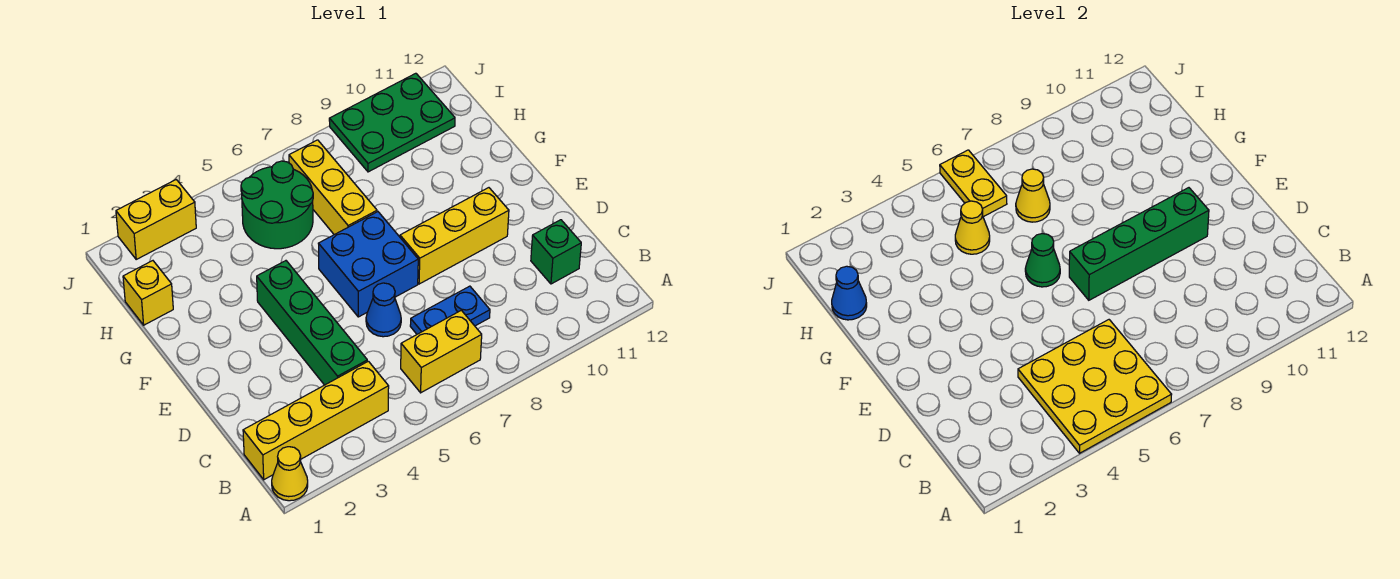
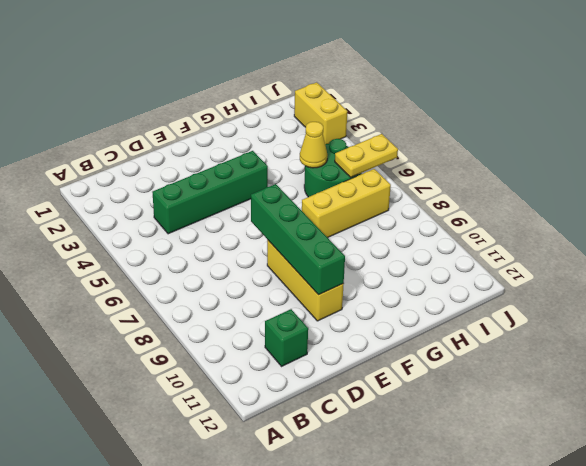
none -> yellow cone A1 level 1
none -> yellow brick B1:B4 level 1
none -> yellow brick B6:B7 level 1

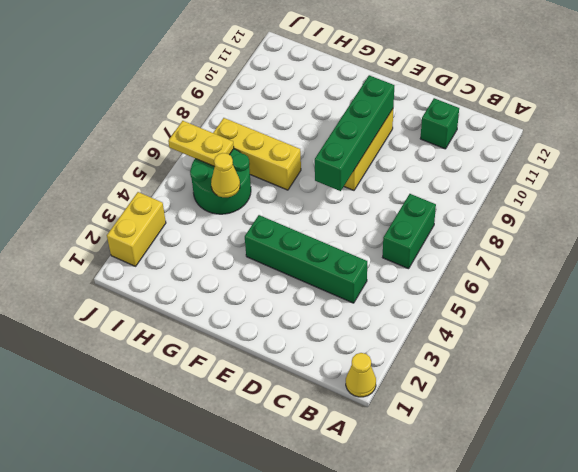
green brick B6:B7 level 1 -> yellow brick B6:B7 level 1
none -> yellow brick B1:B4 level 1
none -> blue plate C7:C8 level 1
none -> blue cone D6 level 1

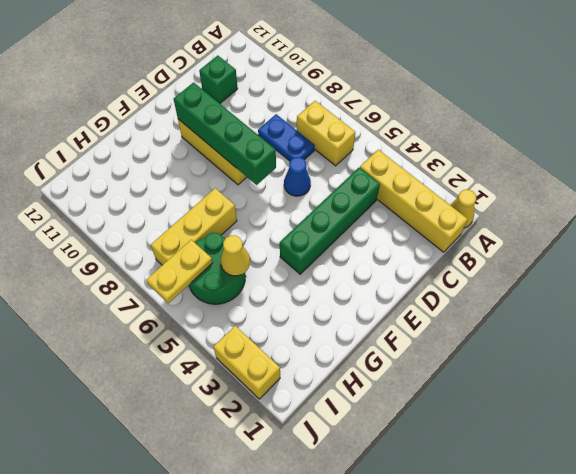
none -> blue brick E6:F7 level 1
none -> yellow brick H1 level 1
none -> green plate I9:J11 level 1

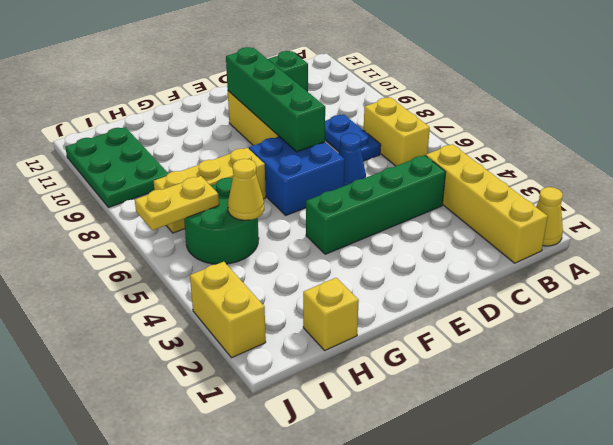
none -> yellow plate A4:C6 level 2
none -> green cone F6 level 2
none -> blue cone H1 level 2

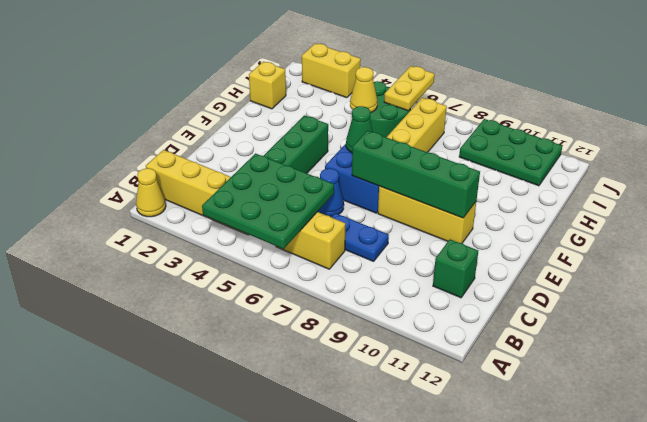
green plate A4:C6 level 2 -> yellow plate A4:C6 level 2
none -> blue cone H1 level 2
none -> yellow cone H7 level 2

